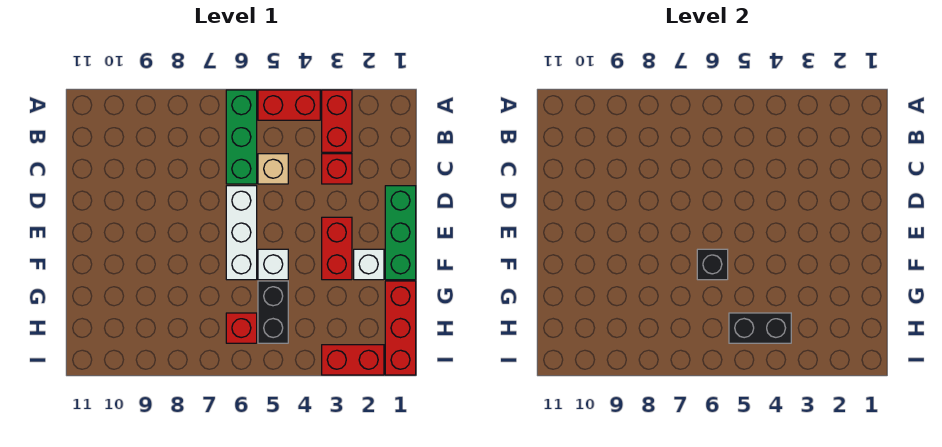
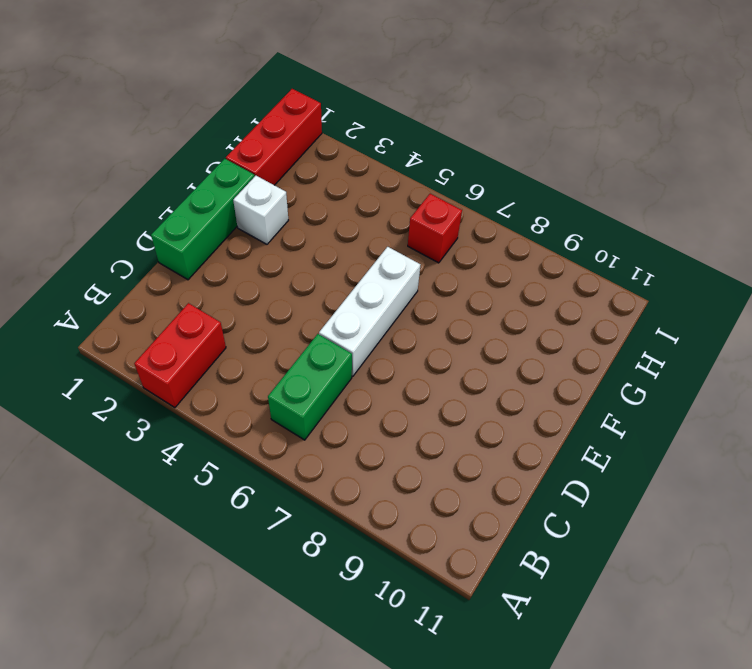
green brick B6:C6 level 1 -> green brick A6:C6 level 1
none -> red brick A4:A5 level 1
none -> red brick C3 level 1
none -> tan brick C5 level 1

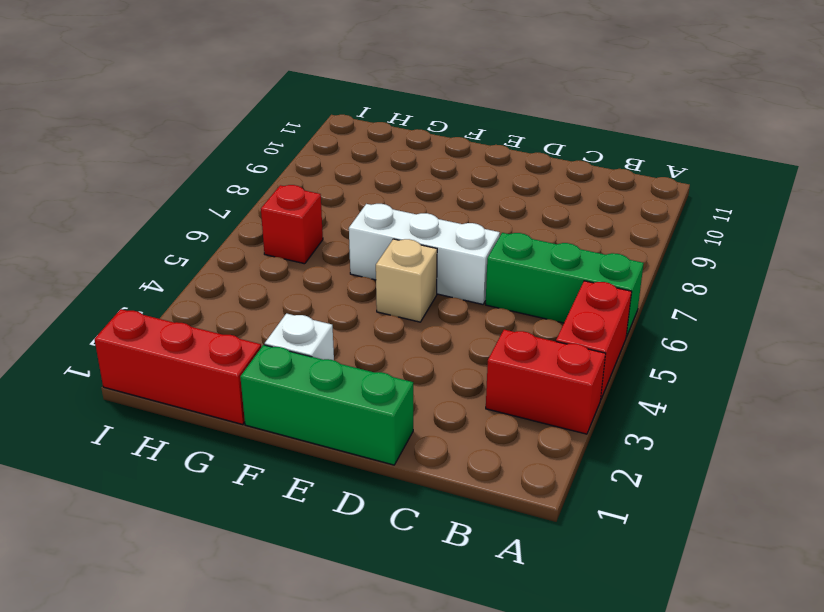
tan brick E5 level 1 -> tan brick C5 level 1
none -> red brick C3 level 1
none -> red brick E3:F3 level 1
none -> white brick F5 level 1

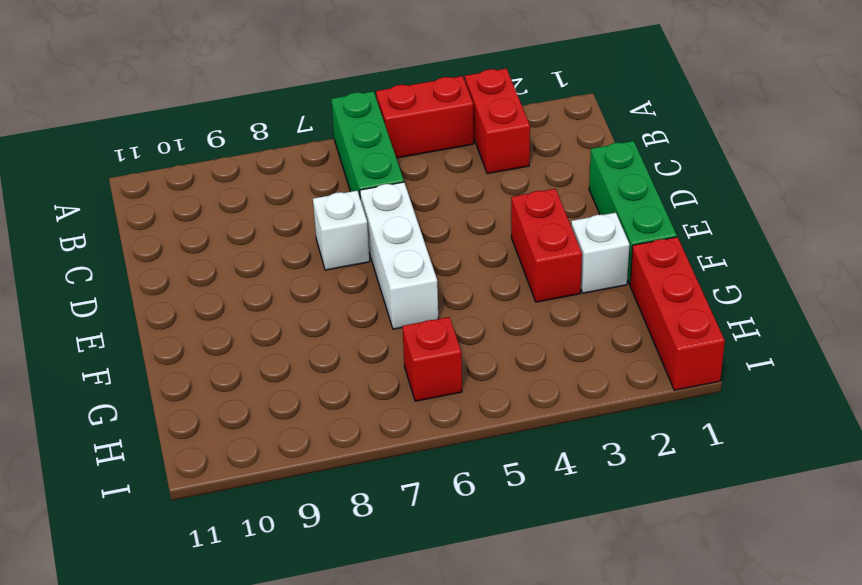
white brick D7 level 1 -> white brick F5 level 1
none -> red brick C3 level 1
none -> tan brick C5 level 1
none -> black brick G5:H5 level 1

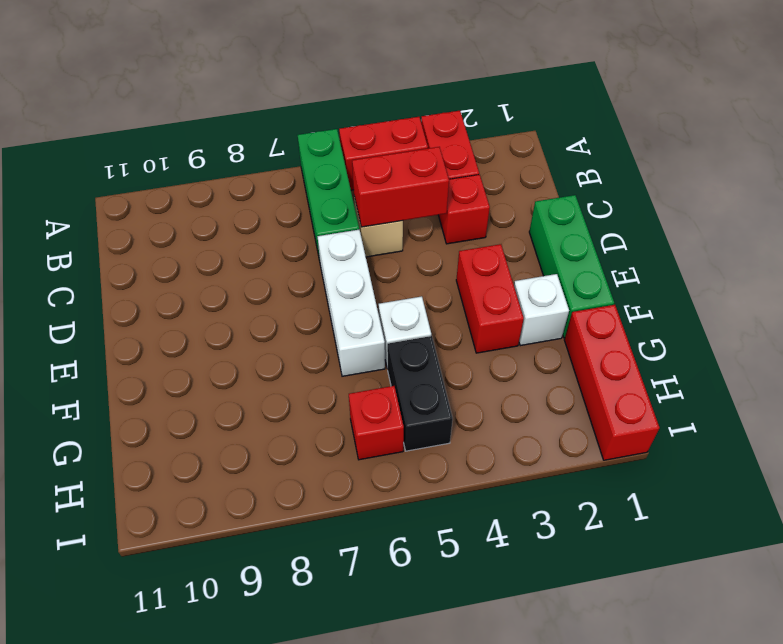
red brick C4:C5 level 2 -> red brick I2:I3 level 1
none -> black brick F6 level 2
none -> black brick H4:H5 level 2

